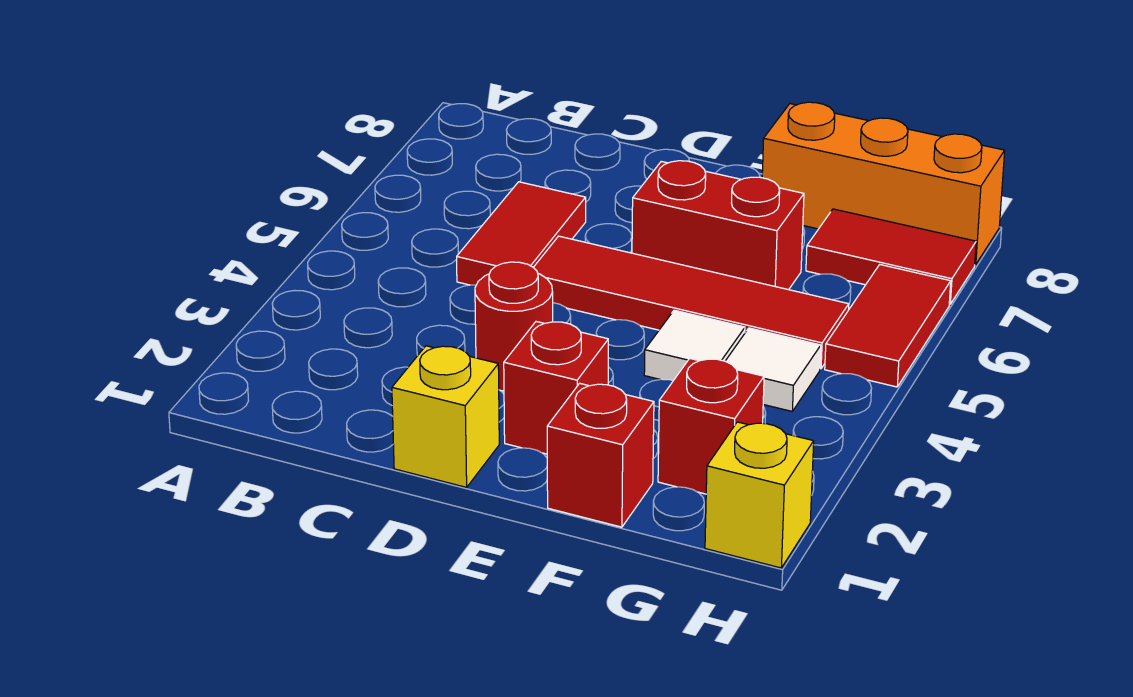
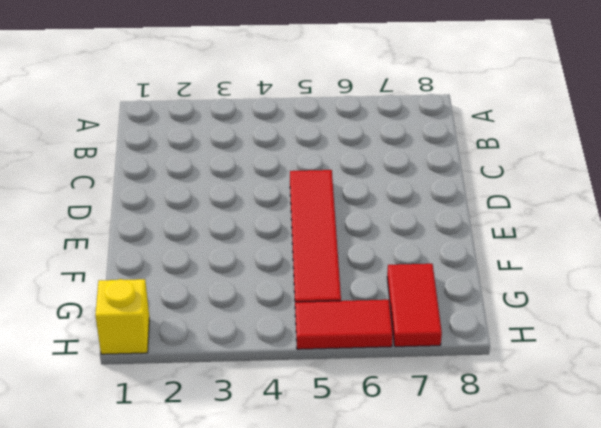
none -> red tile C5:C6 level 1
none -> yellow brick D1 level 1
none -> red round brick D3 level 1

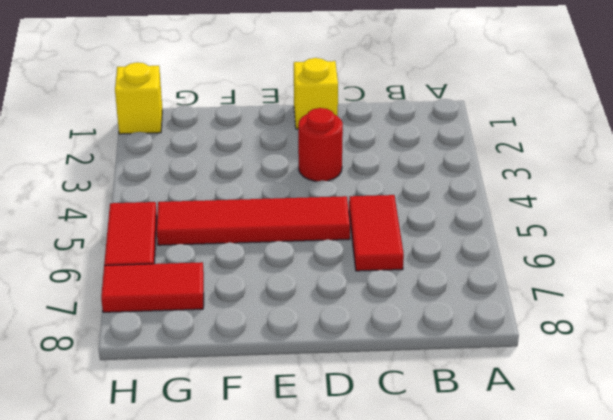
none -> red brick E2 level 1
none -> red brick E6:F6 level 1
none -> red brick F1 level 1

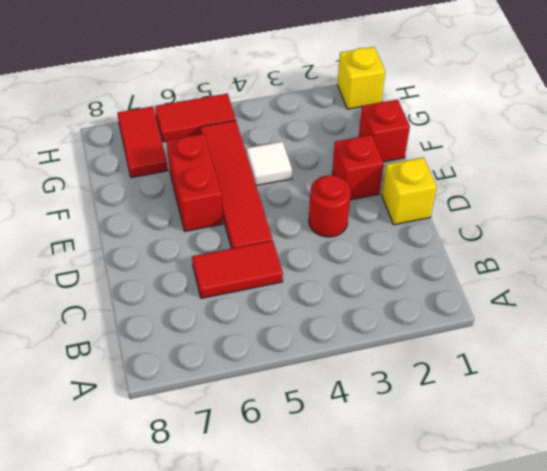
none -> orange brick F8:H8 level 1
none -> red brick G2 level 1
none -> white tile G4 level 1

